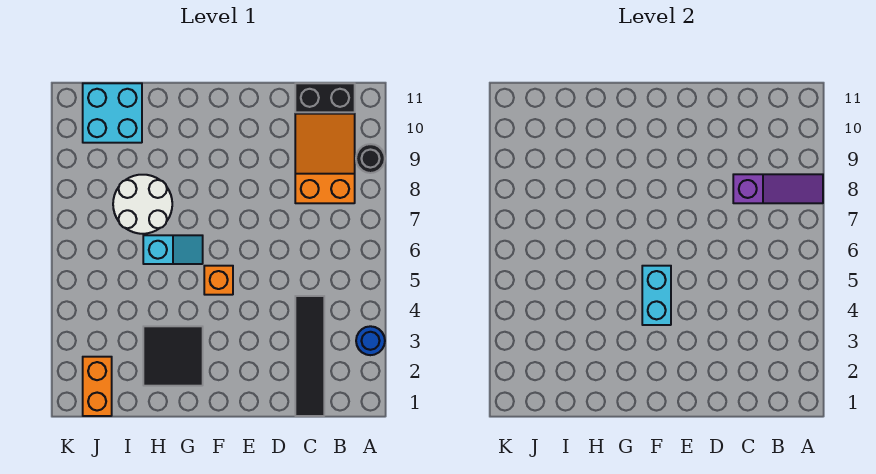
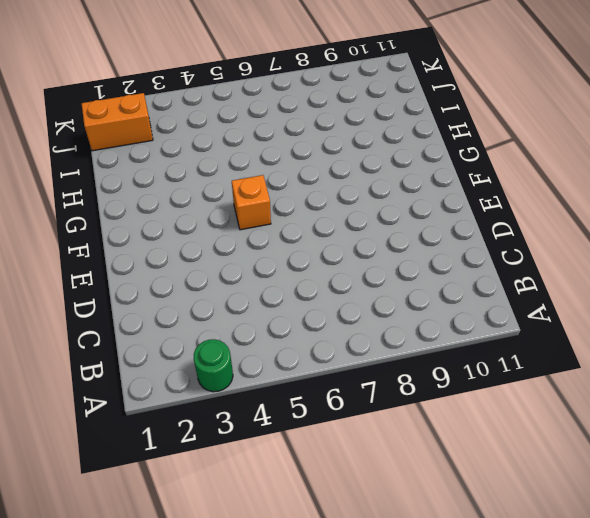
green round brick A3 level 1 -> blue round brick A3 level 1
none -> black round brick A9 level 1
none -> orange slope B8:C10 level 1 top 8
none -> black brick B11:C11 level 1

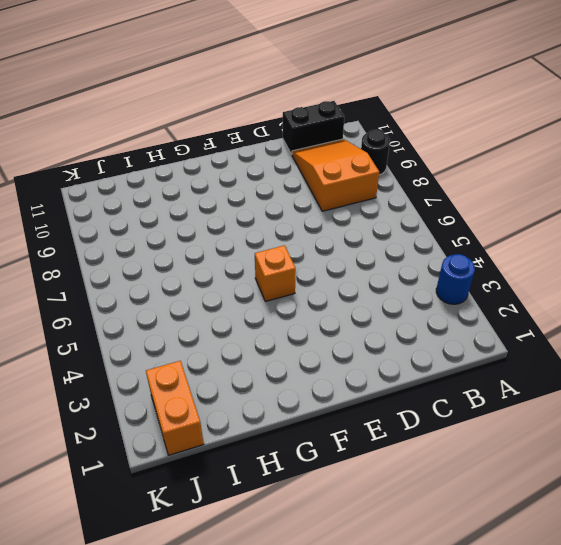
none -> black tile C1:C4 level 1
none -> black tile G2:H3 level 1
none -> cyan slope G6:H6 level 1 top H

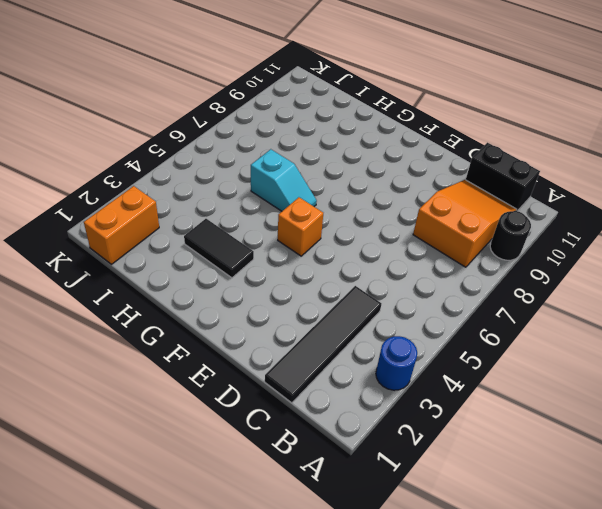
black tile G3:H3 level 1 -> black tile G2:H3 level 1
none -> white round brick H7:I8 level 1
none -> cyan brick I10:J11 level 1
none -> purple slope A8:C8 level 2 top C

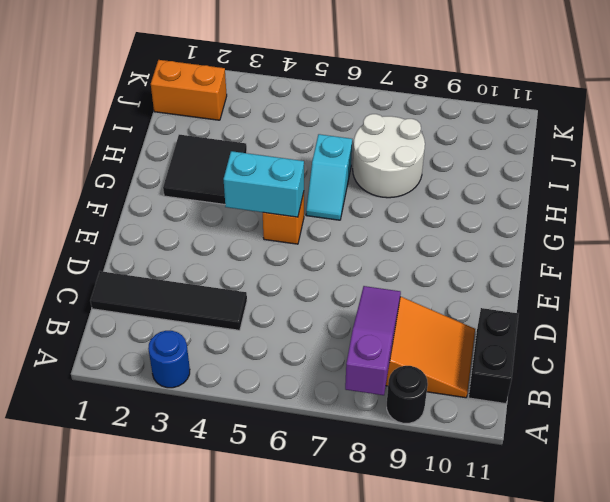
purple slope A8:C8 level 2 top A -> purple slope A8:C8 level 2 top C
none -> cyan brick I10:J11 level 1

